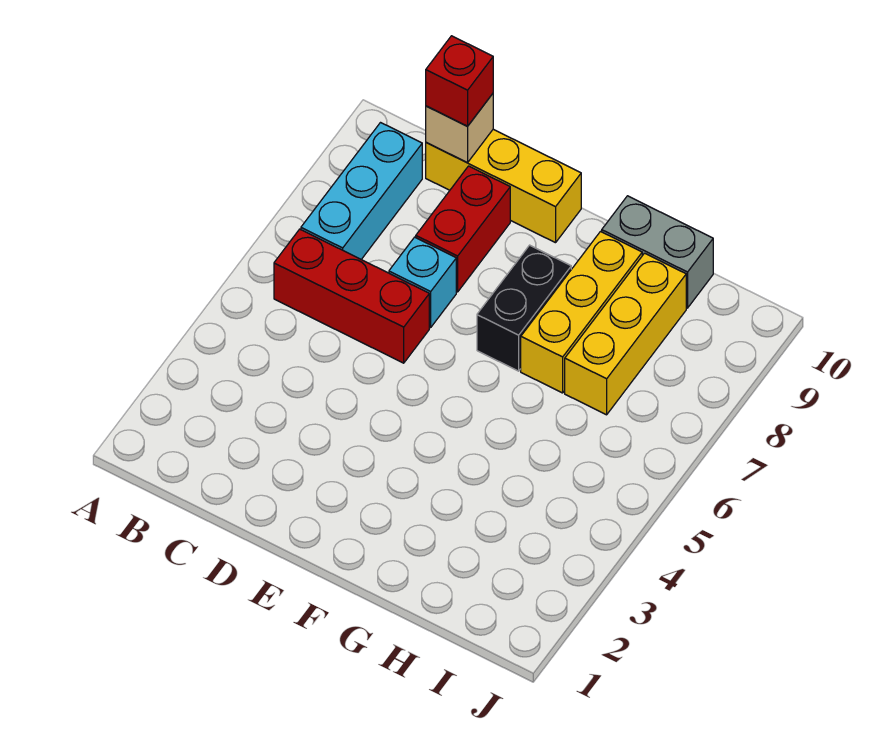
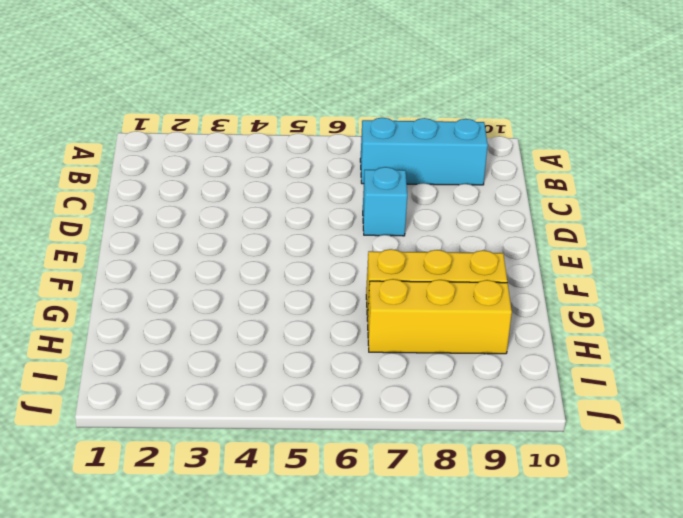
none -> red brick B6:D6 level 1
none -> yellow brick C10:E10 level 1

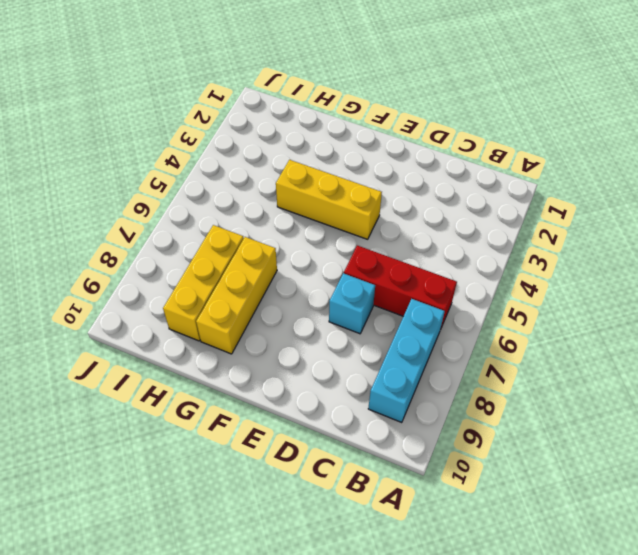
yellow brick E4:G4 level 1 -> yellow brick C10:E10 level 1
none -> red brick D8:D9 level 1
none -> black brick F7:F8 level 1

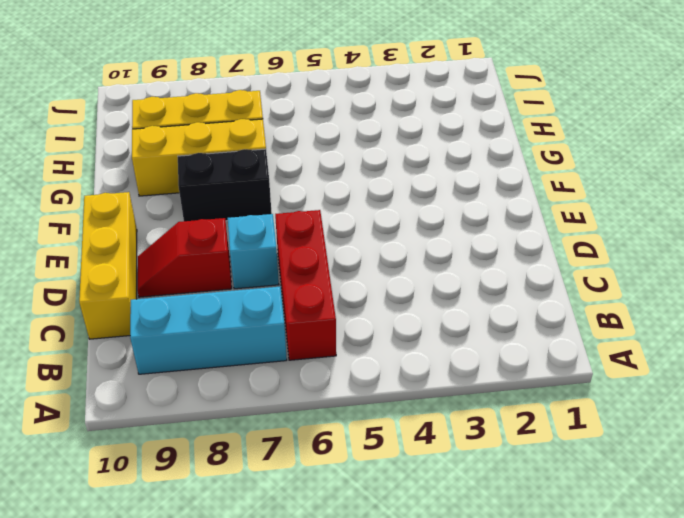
red slope D8:D9 level 1 top 8 -> red brick D8:D9 level 1
none -> grey brick G10:H10 level 1
none -> tan brick C10 level 2

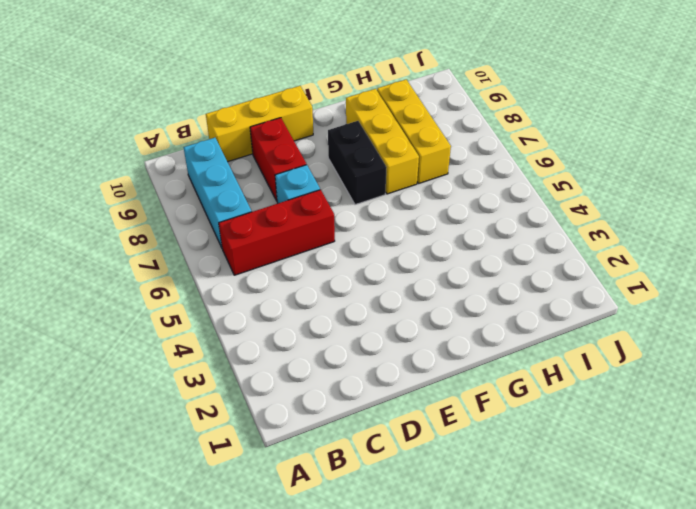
none -> grey brick G10:H10 level 1
none -> tan brick C10 level 2

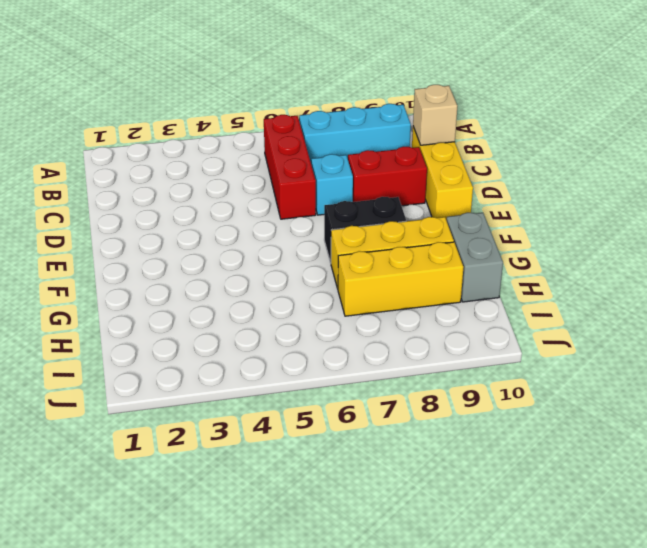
none -> red brick C10 level 3

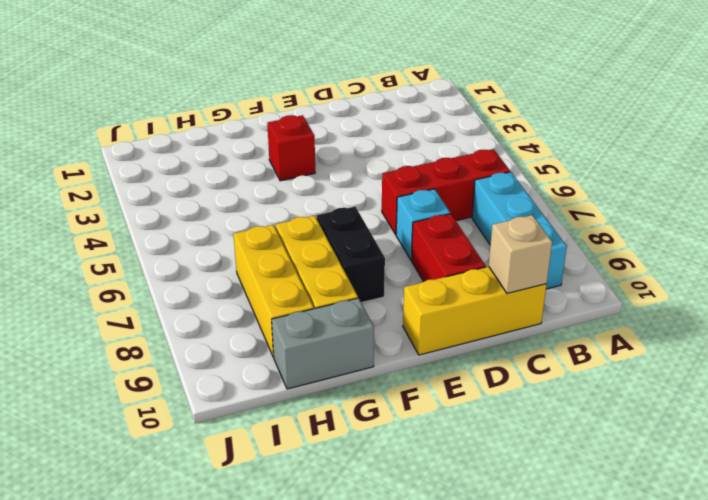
red brick F3 level 1 -> red brick C10 level 3

